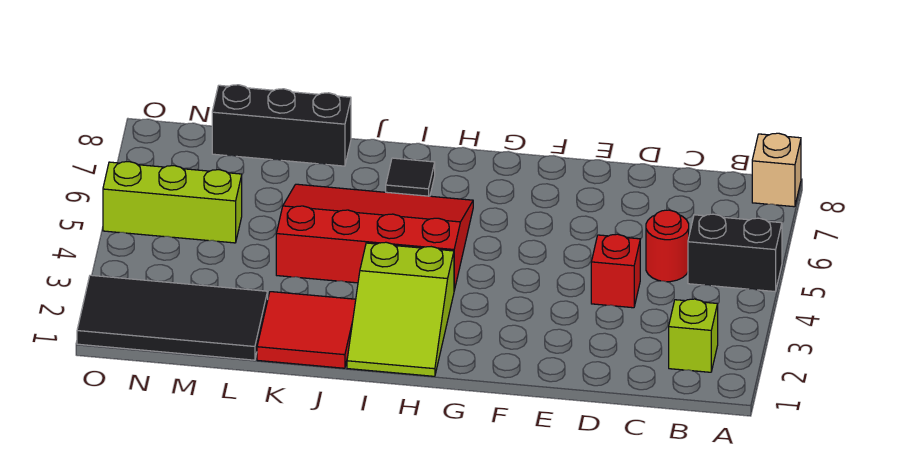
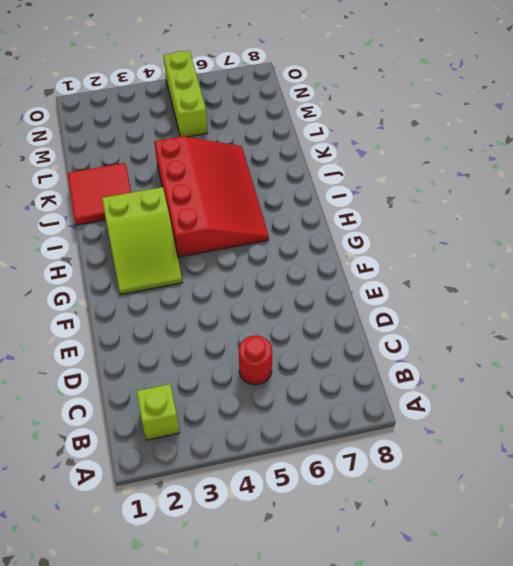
lime slope G2:I3 level 1 top I -> lime slope H1:I3 level 1 top 3
none -> black brick A5:B5 level 1
none -> tan brick A8 level 1
none -> red brick D4 level 1

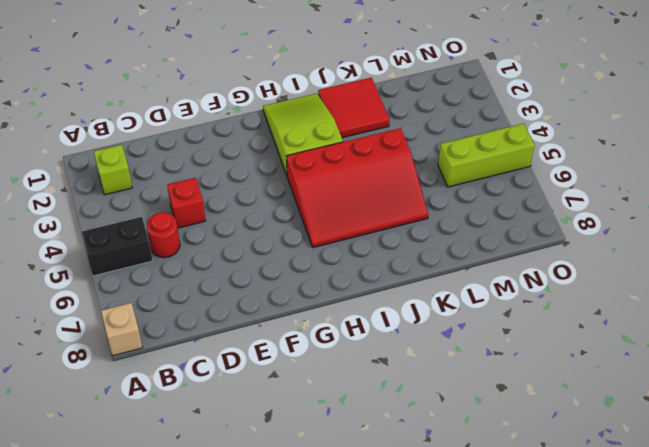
none -> black tile I7 level 1
none -> black brick K8:M8 level 1
none -> black tile L1:O2 level 1

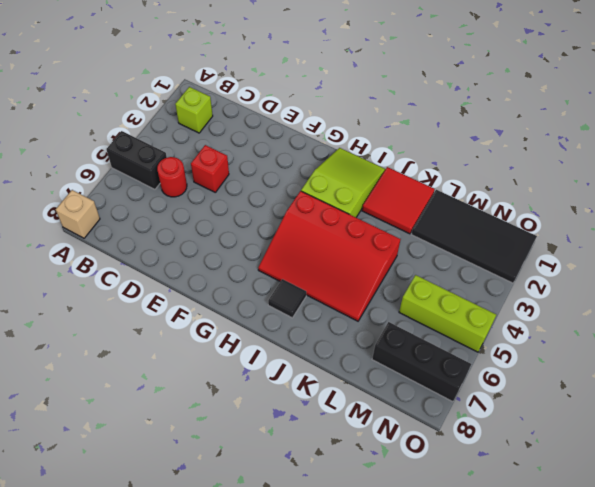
black brick M7:O7 level 1 -> black brick K8:M8 level 1

